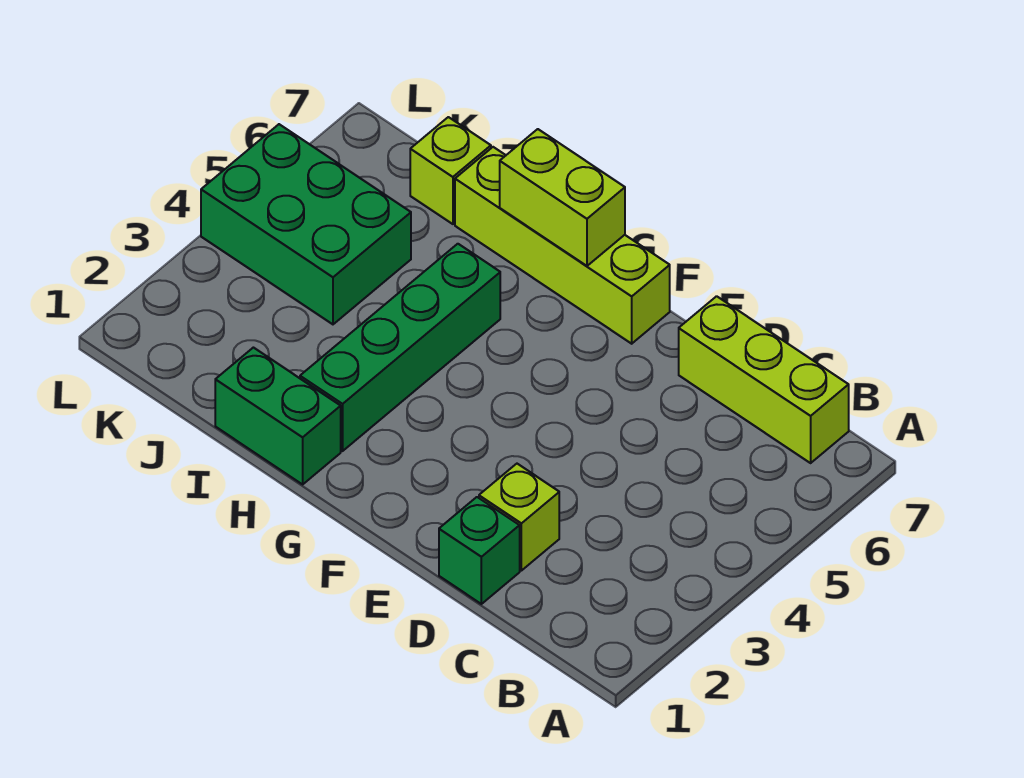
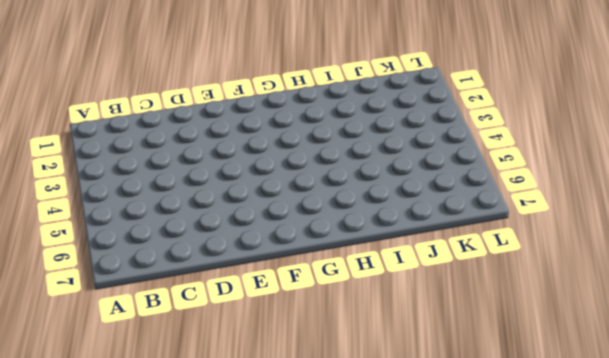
none -> lime brick B7:D7 level 1
none -> green brick D1 level 1

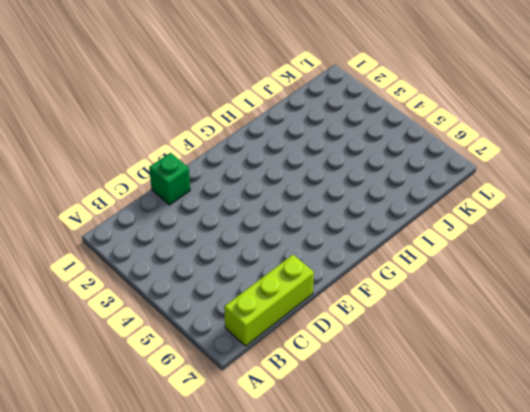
none -> lime brick D2 level 1
none -> lime brick F7:I7 level 1

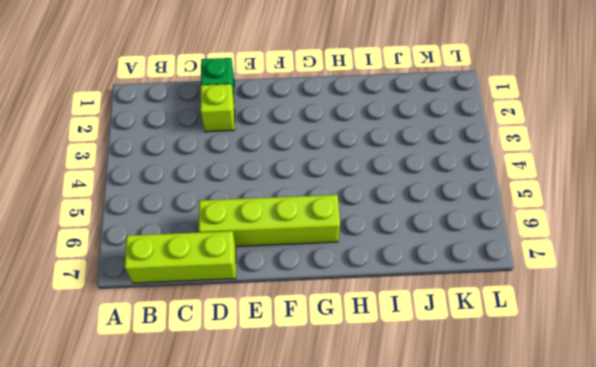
lime brick D6:G6 level 1 -> lime brick F7:I7 level 1
none -> green brick H1:I1 level 1
none -> green brick H2:H5 level 1

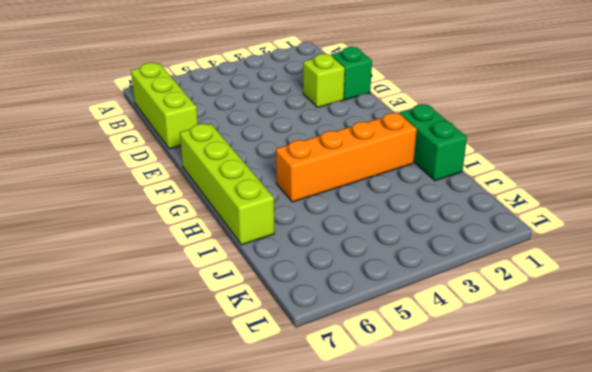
orange brick H2:H5 level 1 -> green brick H2:H5 level 1
none -> green brick J4:L5 level 1
none -> lime brick J7 level 1

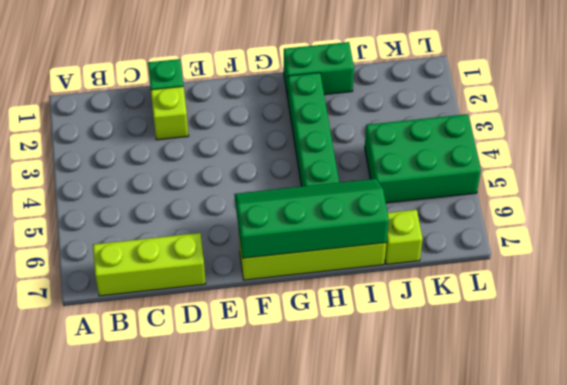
green slope F6:I7 level 2 top 7 -> lime brick G7:H7 level 2

